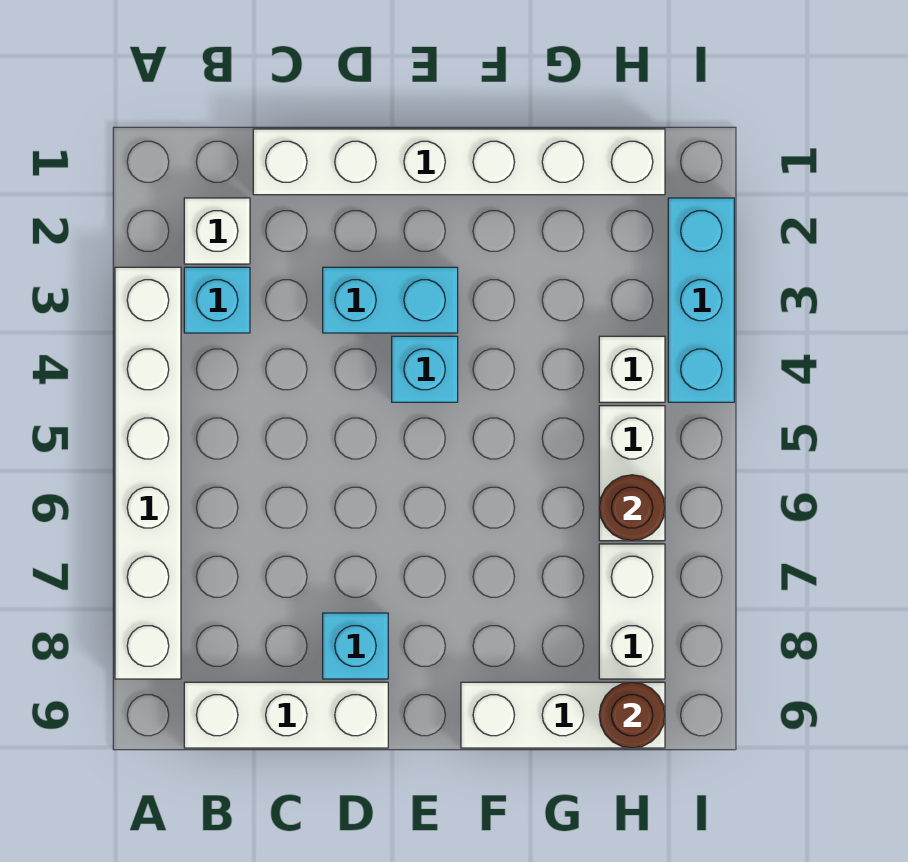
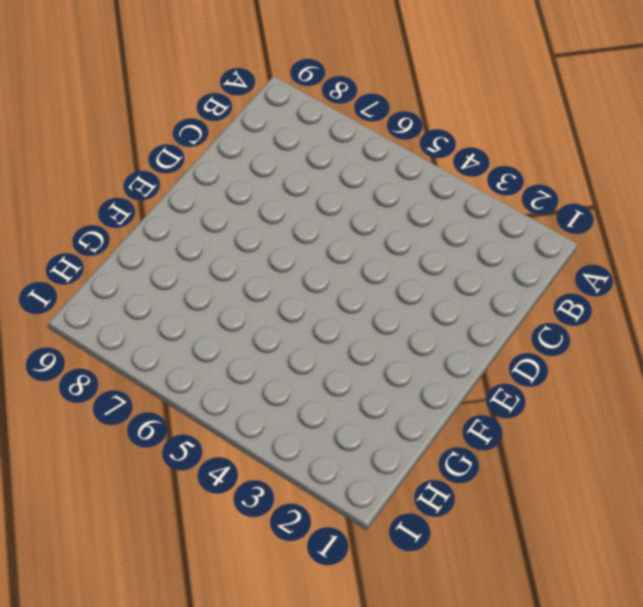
none -> white brick A3:A8 level 1
none -> white brick B2 level 1
none -> cyan brick B3 level 1

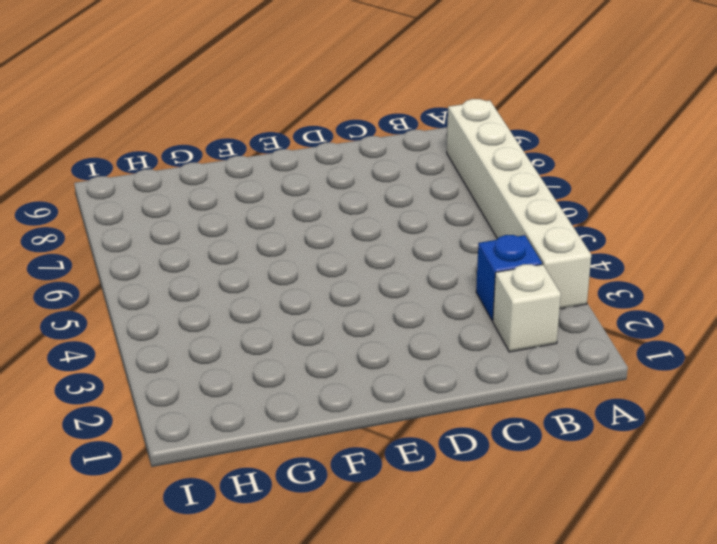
blue brick B3 level 1 -> cyan brick B3 level 1
none -> white brick B9:D9 level 1
none -> white brick C1:H1 level 1
none -> cyan brick D3:E3 level 1

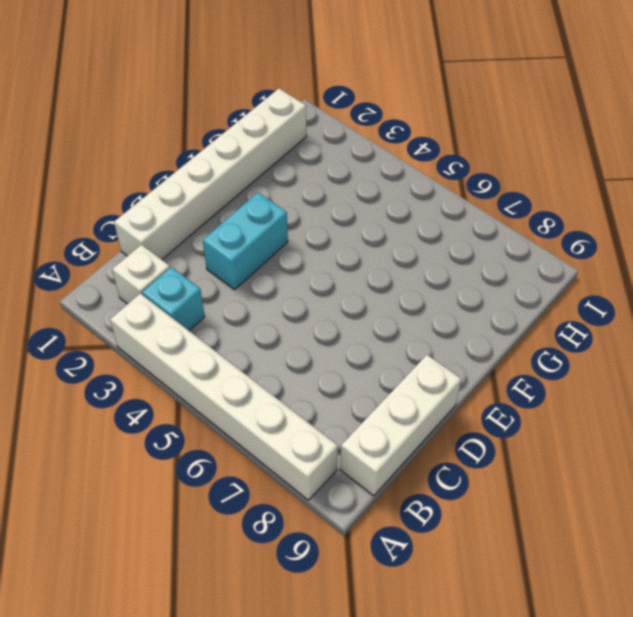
none -> cyan brick D8 level 1
none -> cyan brick E4 level 1
none -> white brick F9:H9 level 1

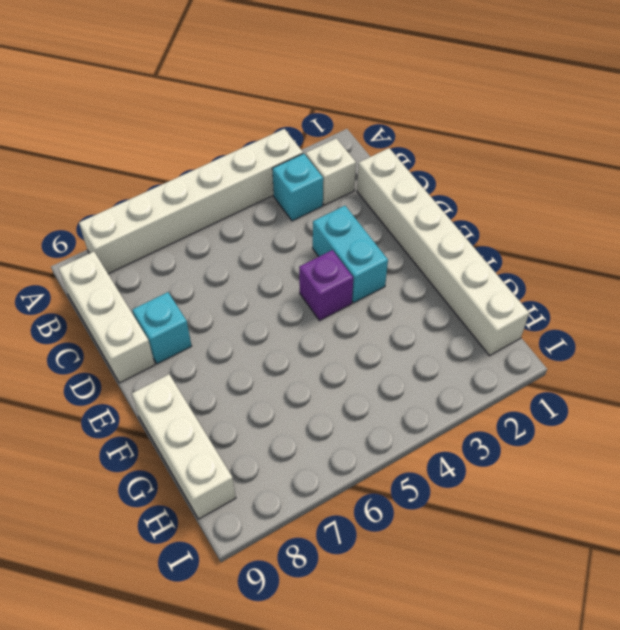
purple brick E4 level 1 -> cyan brick E4 level 1
none -> white brick H4 level 1
none -> white brick H5:H6 level 1
none -> white brick H7:H8 level 1

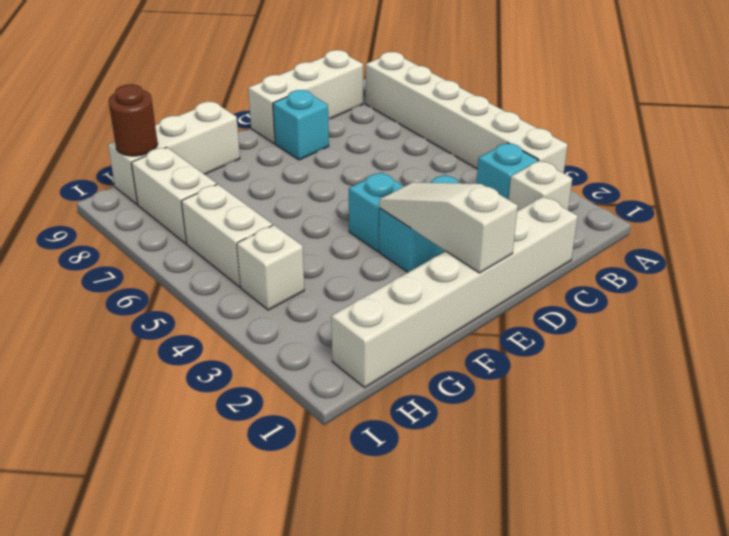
white slope E1:E3 level 2 top 1 -> none
none -> cyan brick I2:I4 level 1
none -> brown round brick H6 level 2

